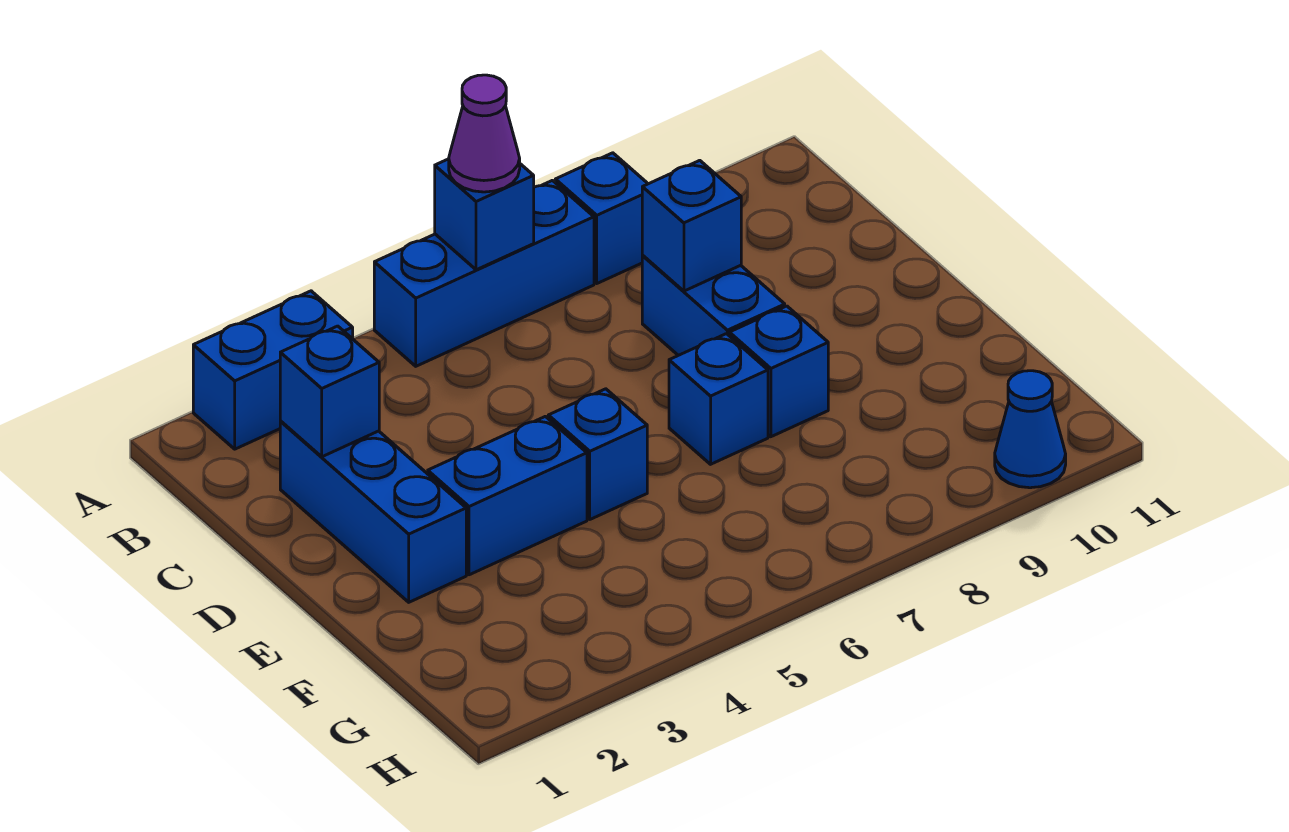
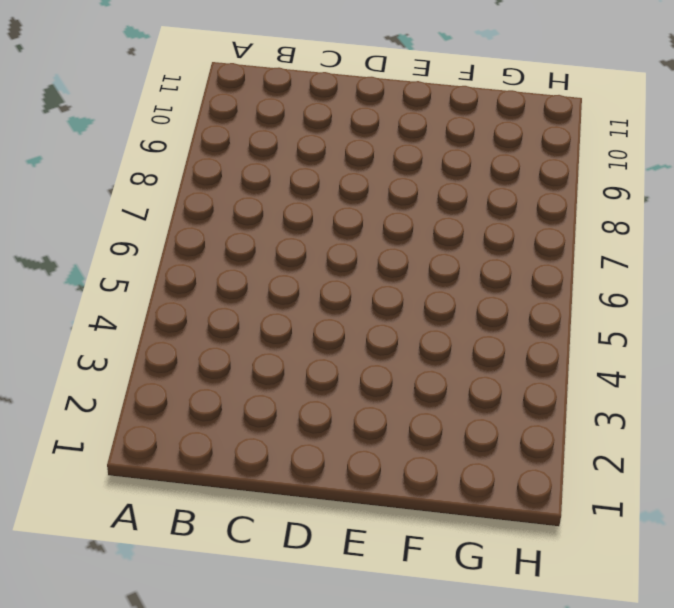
none -> blue brick A2:A3 level 1
none -> blue brick A5:A7 level 1
none -> blue brick A8 level 1

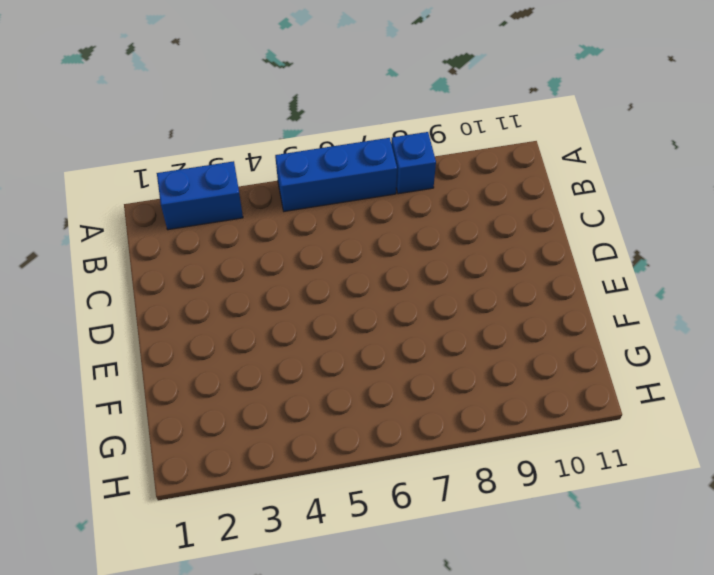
none -> blue brick C2:E2 level 1
none -> blue brick C8:D8 level 1
none -> blue brick E3:E4 level 1

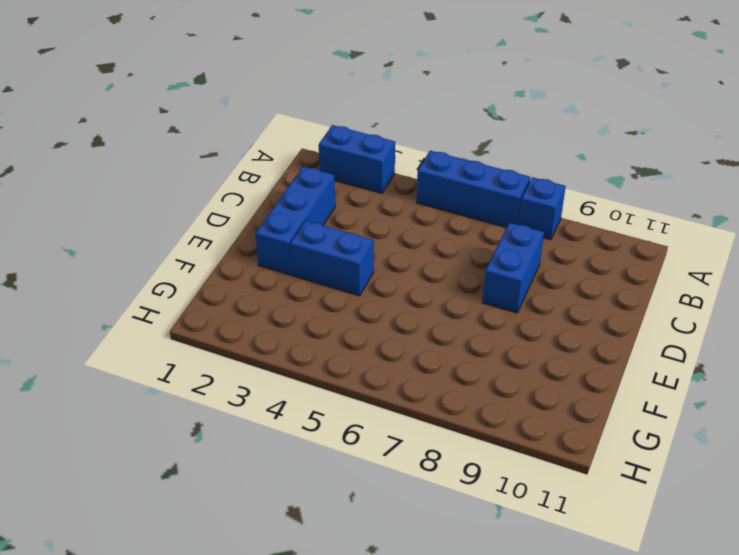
none -> blue brick E5 level 1
none -> blue brick E7 level 1
none -> blue brick E8 level 1

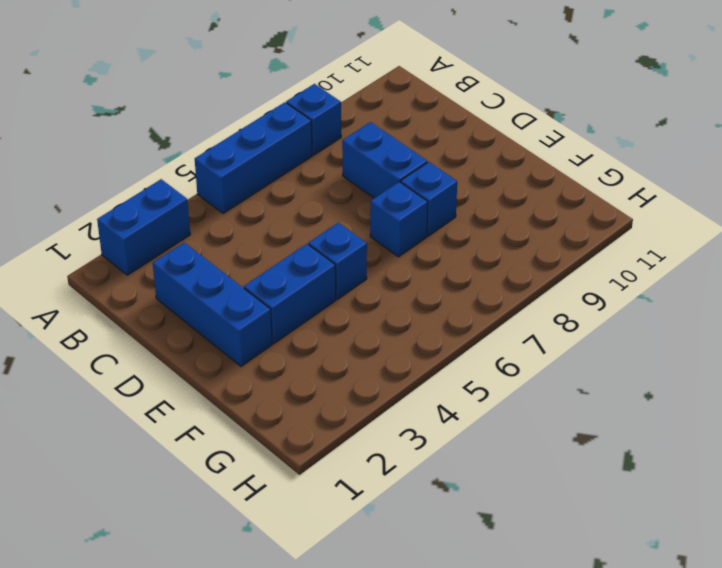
none -> blue cone H10 level 1
none -> blue brick A6 level 2
none -> blue brick C2 level 2

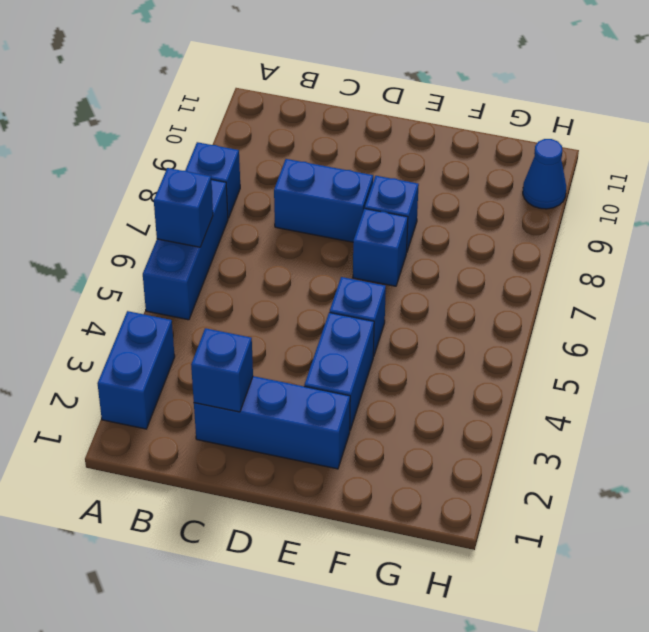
none -> blue brick C8 level 2
none -> purple cone A6 level 3

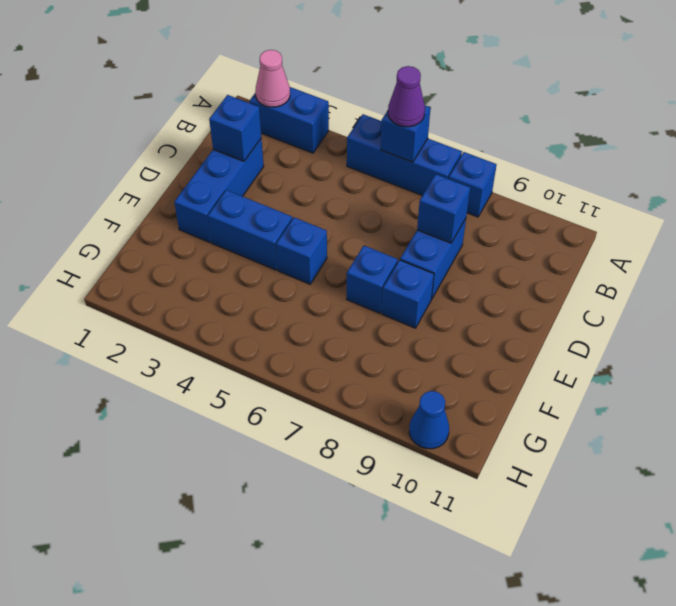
pink cone A2 level 2 -> none

